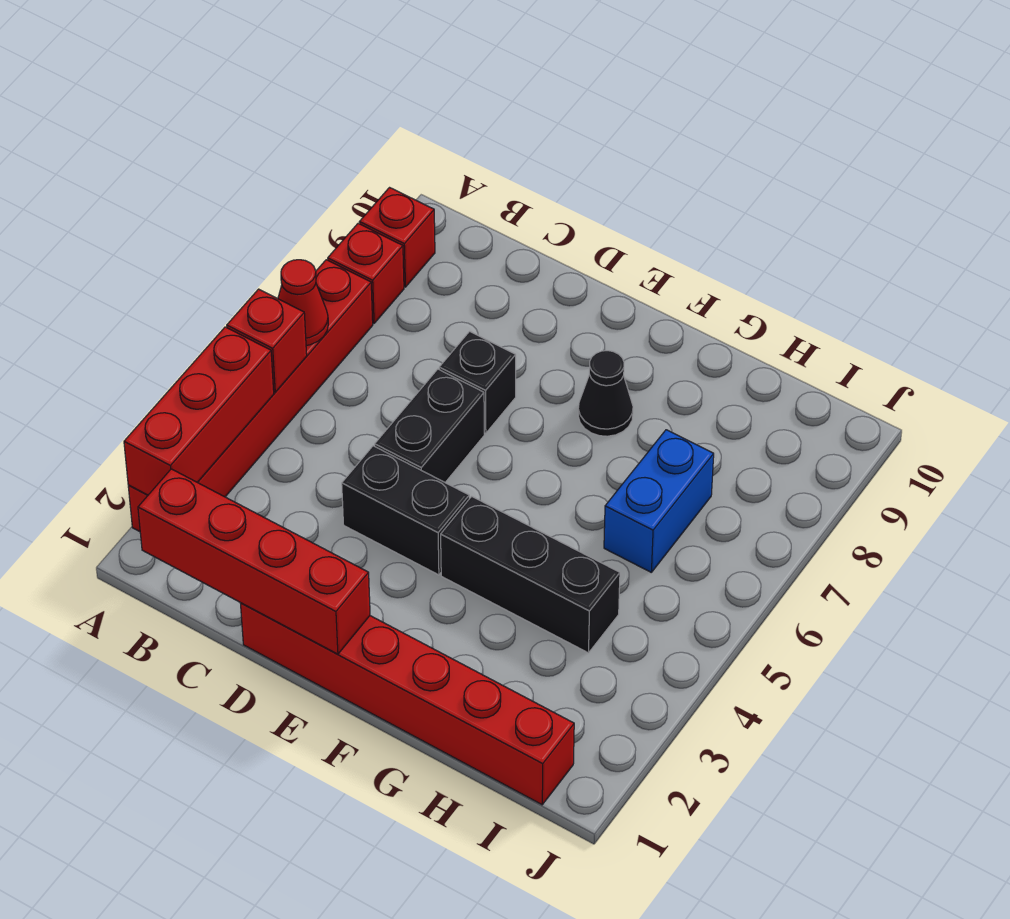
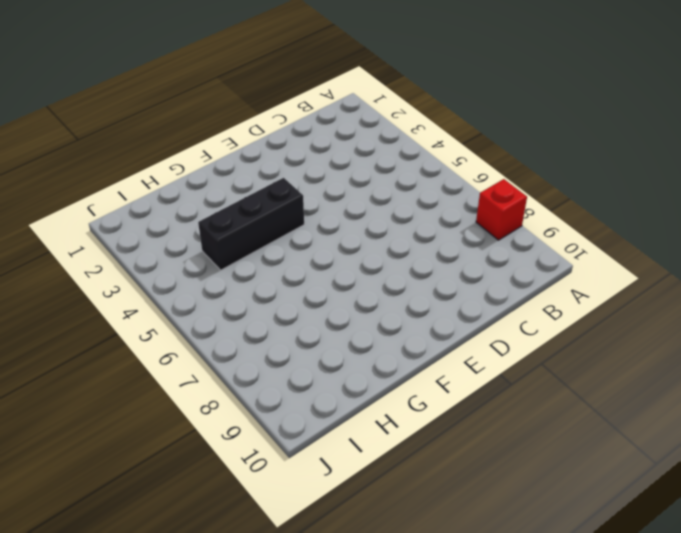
none -> red brick A2:A7 level 1
none -> red brick A9 level 1
none -> red brick D1:I1 level 1

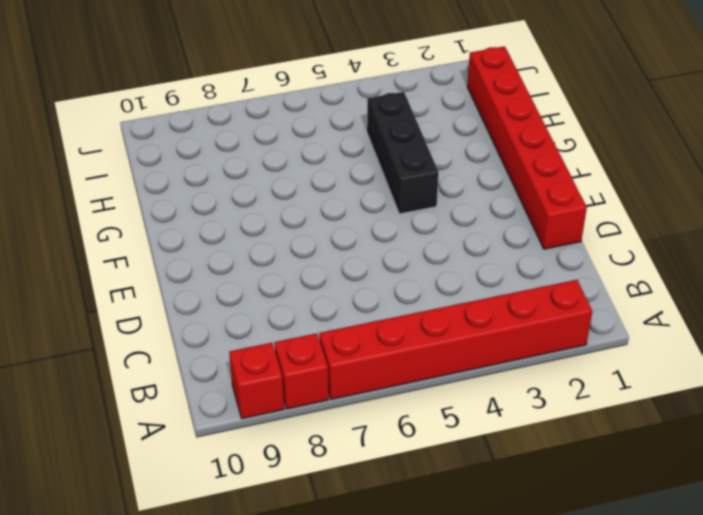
none -> black brick D4:E4 level 1
none -> black brick D5:D6 level 1
none -> black brick D7 level 1

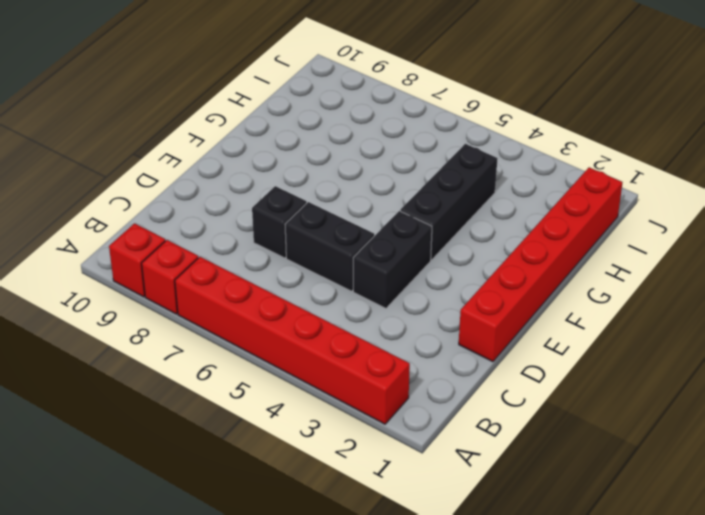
none -> black cone F8 level 1
none -> blue brick H6:H7 level 1
none -> red brick A2:A4 level 2

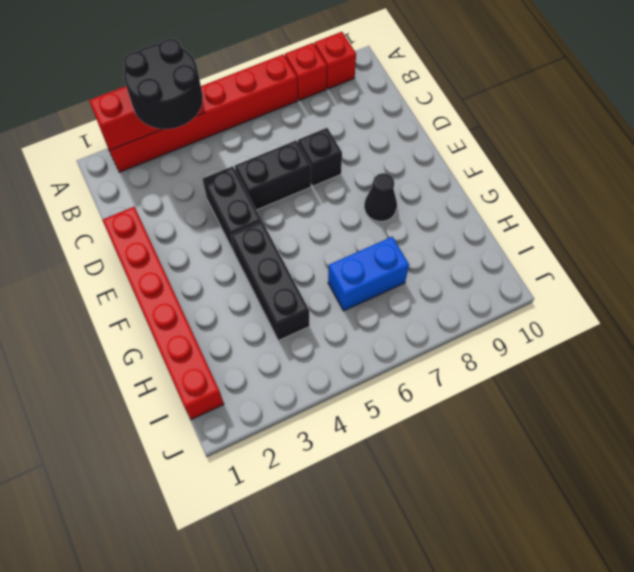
black round brick A3:B4 level 3 -> none
none -> red brick A5 level 2
none -> red cone A6 level 2
none -> red brick B1:E1 level 2

